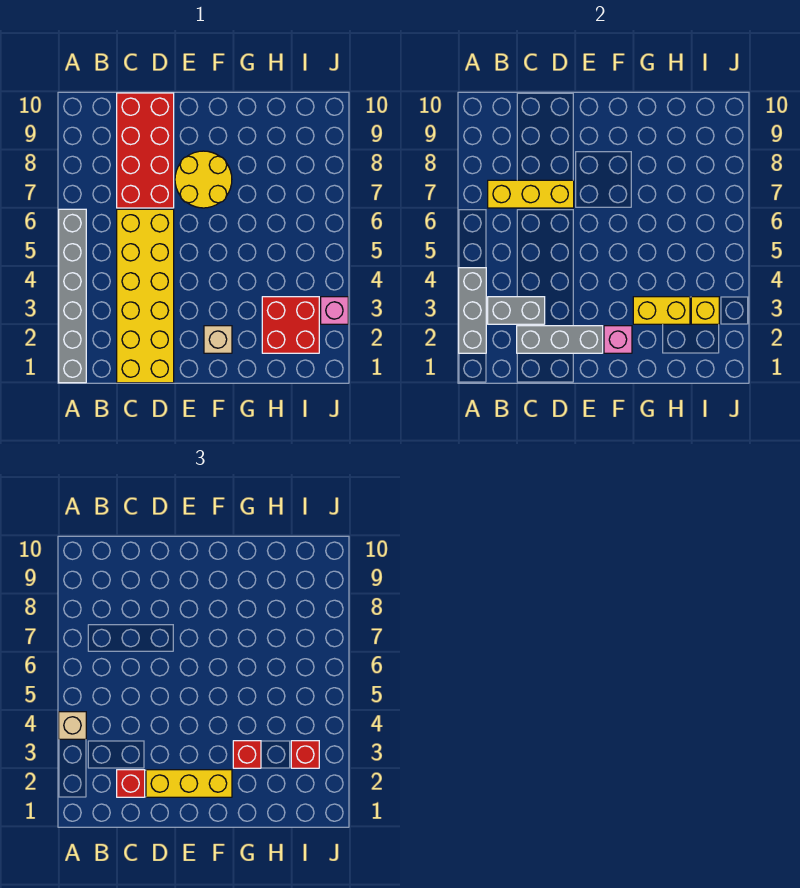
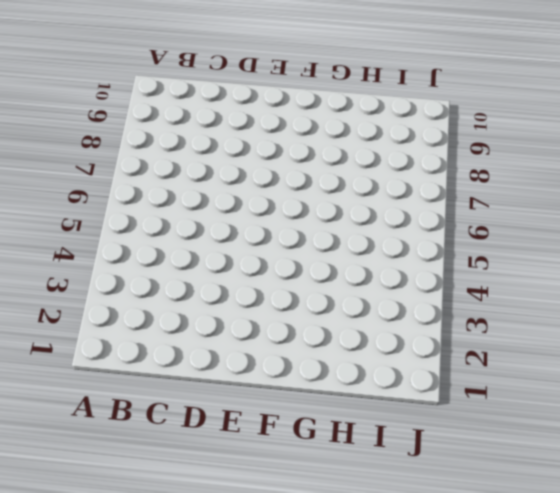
none -> grey brick A1:A6 level 1
none -> yellow brick C1:D6 level 1
none -> red brick C7:D10 level 1

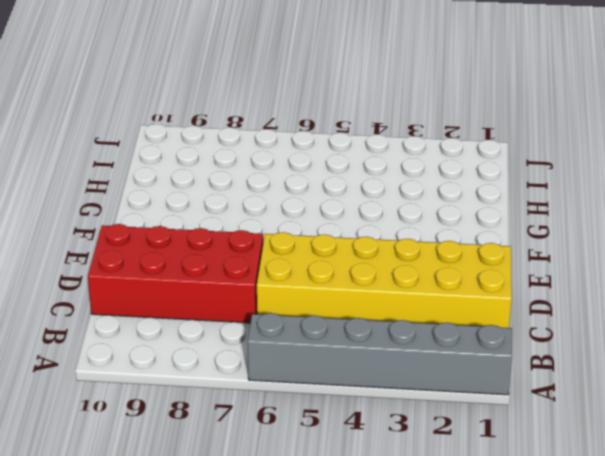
none -> yellow round brick E7:F8 level 1
none -> tan brick F2 level 1
none -> red brick H2:I3 level 1

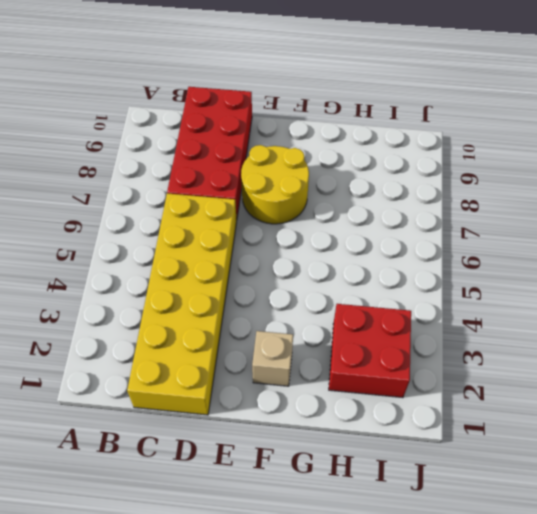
none -> grey brick A1:A6 level 1
none -> pink brick J3 level 1
none -> grey brick A2:A4 level 2

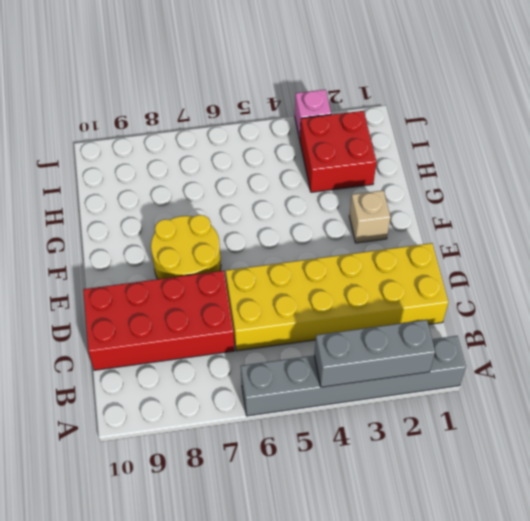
none -> grey brick B3:C3 level 2
none -> yellow brick B7:D7 level 2
none -> grey brick C2:E2 level 2

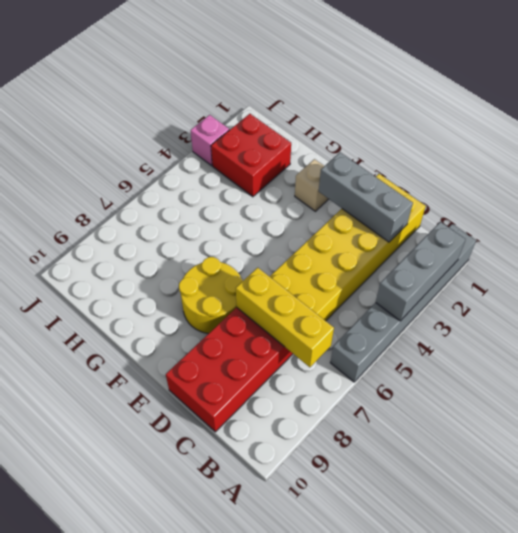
none -> grey brick B3:C3 level 2
none -> pink brick F2 level 2
none -> yellow brick G3:H3 level 2

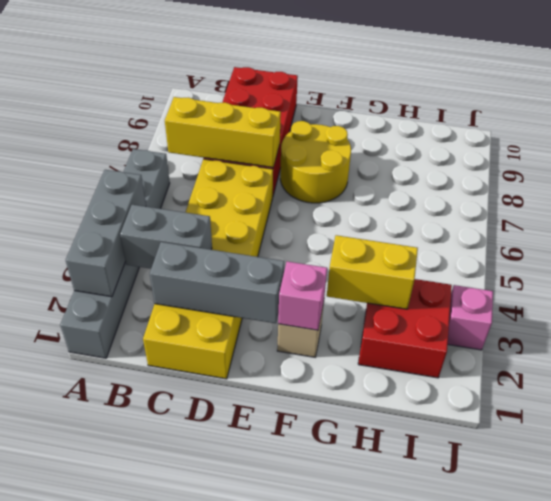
none -> yellow brick I3 level 2
none -> tan brick A4 level 3
none -> red brick C2 level 3

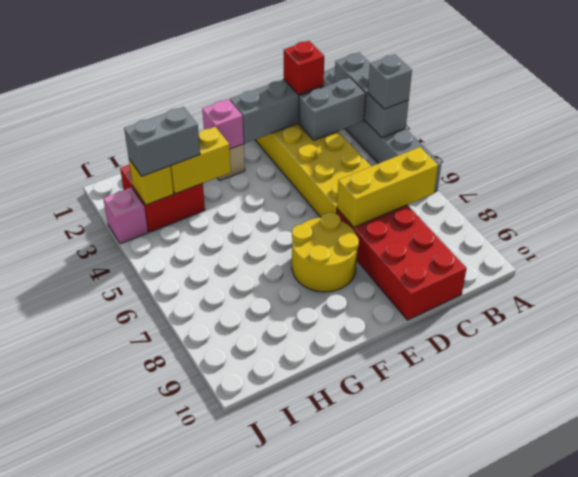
grey brick A4 level 3 -> tan brick A4 level 3
grey brick H3:I3 level 3 -> red brick I3 level 3
none -> yellow brick D2:F2 level 3
none -> red brick G3 level 3

